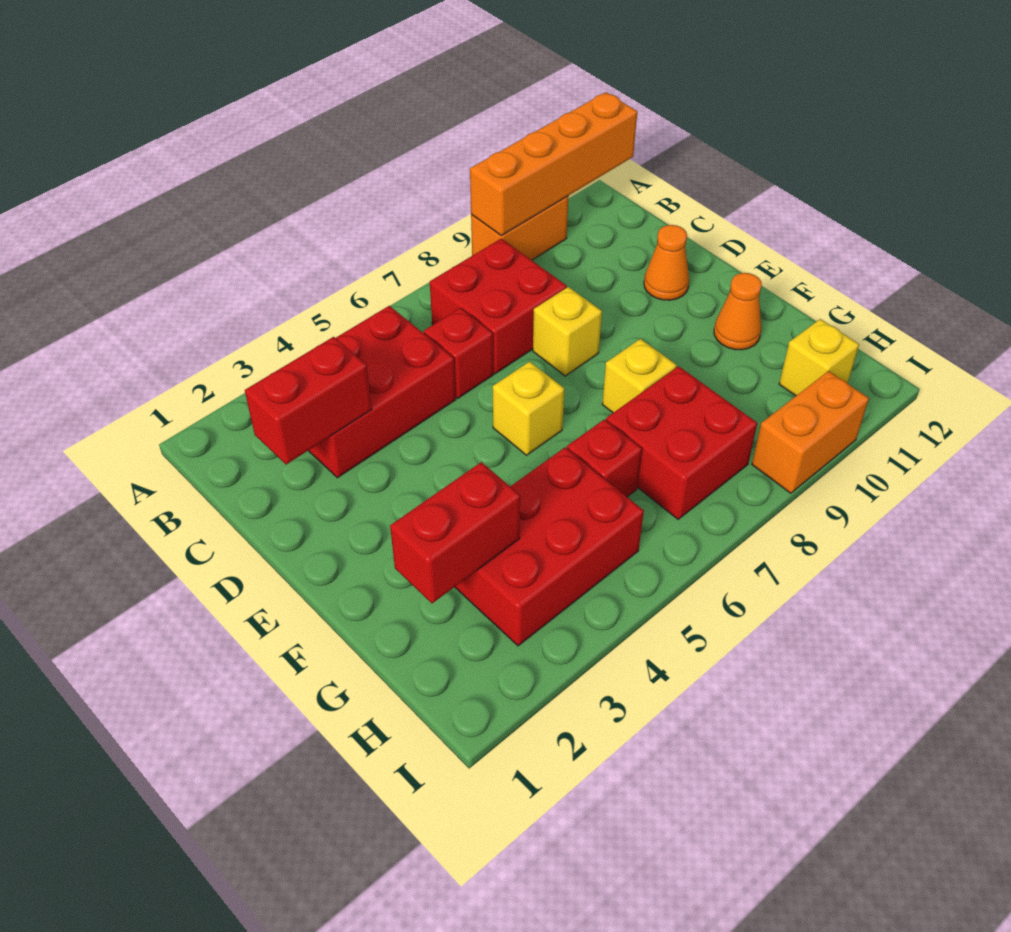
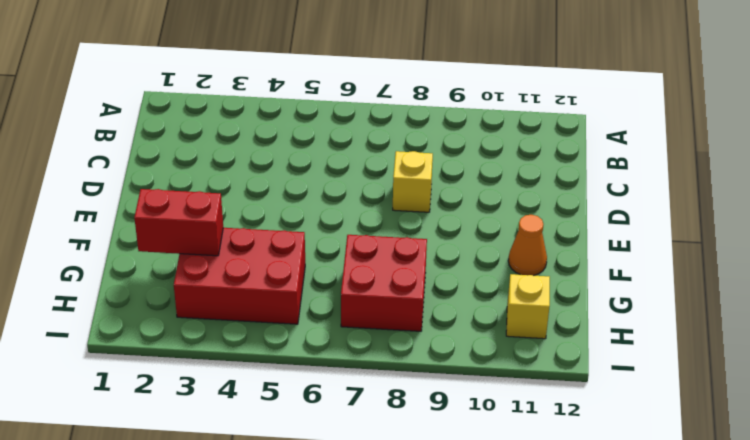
none -> orange brick A9:A10 level 1
none -> red brick B3:C5 level 1
none -> red brick B7:C8 level 1

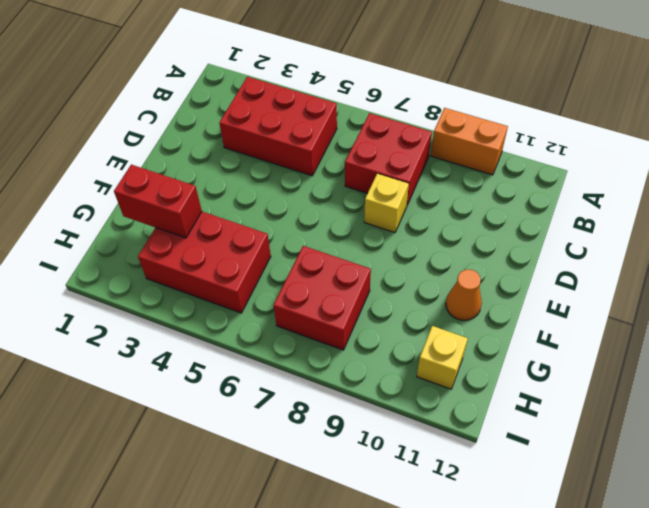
none -> red brick C6 level 1
none -> orange cone D11 level 1
none -> yellow brick E6 level 1

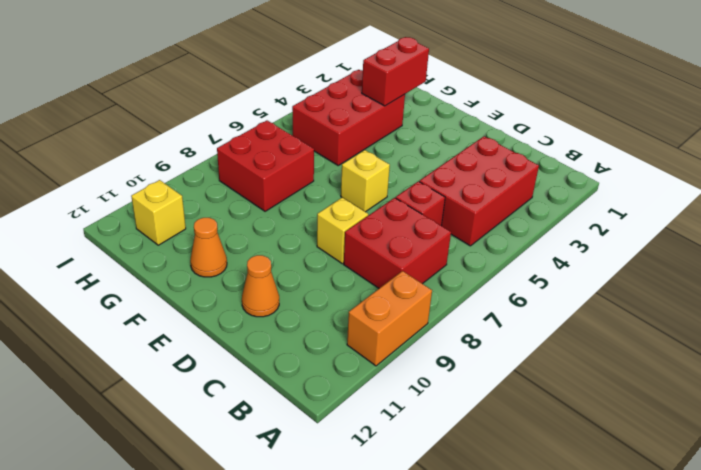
none -> yellow brick F8 level 1
none -> red brick G6 level 1
none -> orange brick I9:I10 level 1

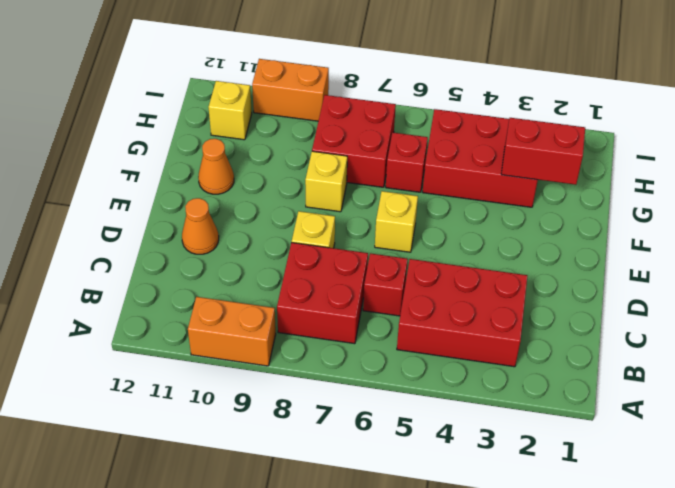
none -> orange brick A9:A12 level 2
none -> red brick C2:C3 level 2

